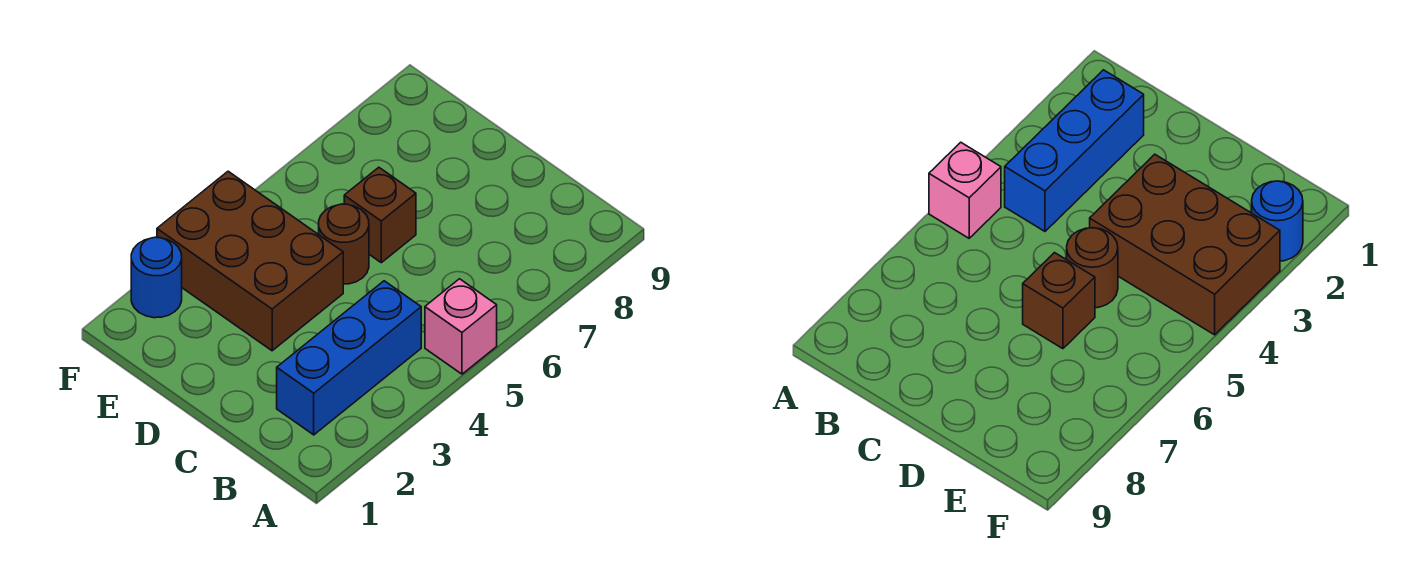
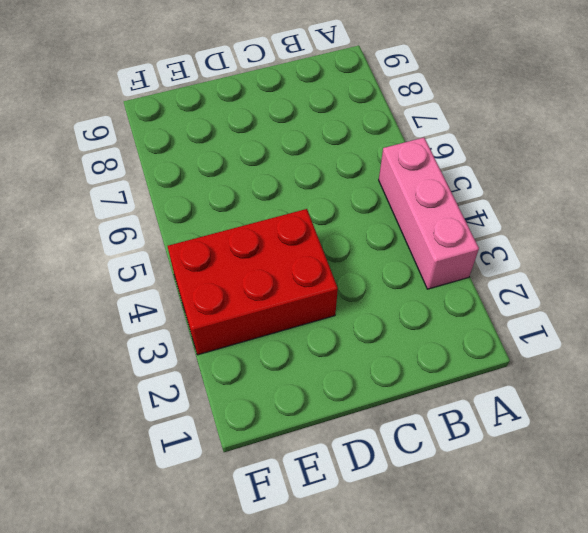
pink brick A3:A5 level 1 -> pink brick A5 level 1
red brick D3:F4 level 1 -> brown brick D3:F4 level 1
none -> blue brick B2:B4 level 1
none -> brown round brick D5 level 1

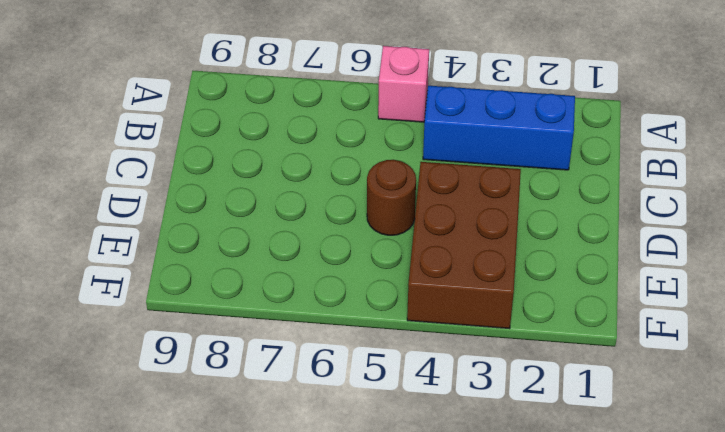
none -> brown brick D6 level 1
none -> blue round brick F2 level 1

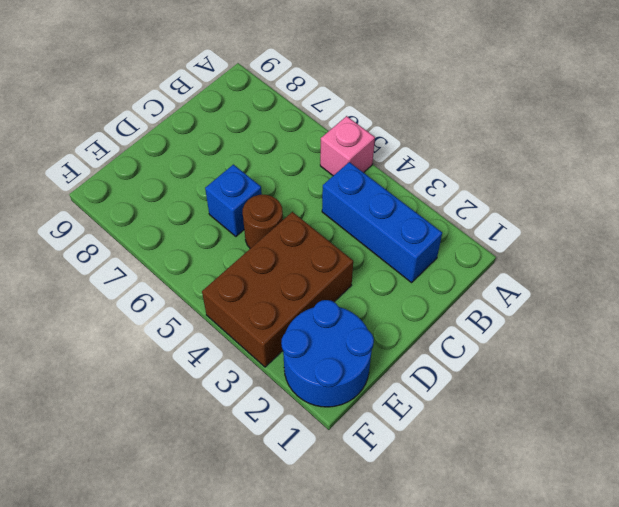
blue brick D6 level 1 -> brown brick D6 level 1
blue round brick E1:F2 level 1 -> blue round brick F2 level 1

